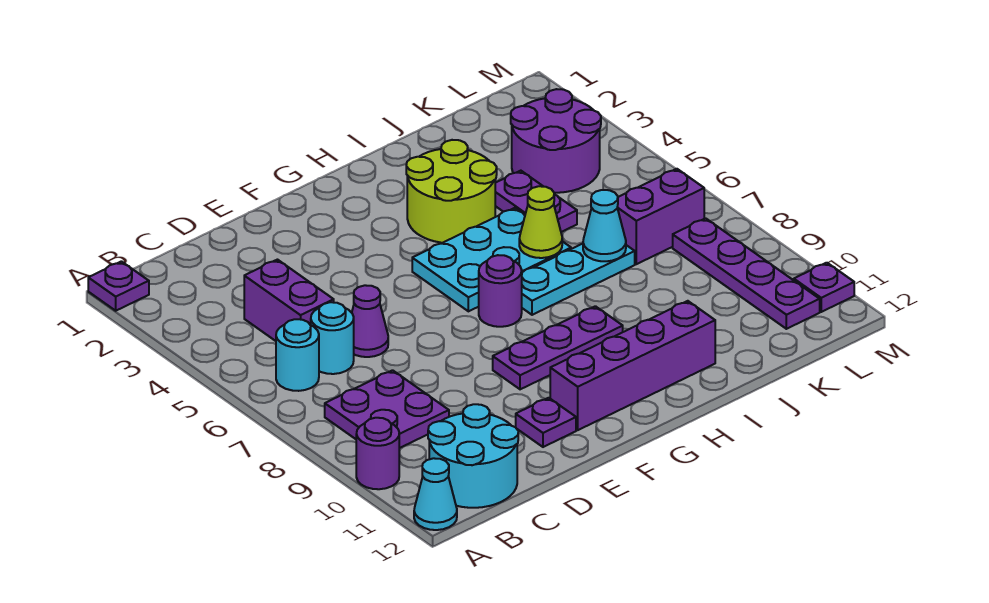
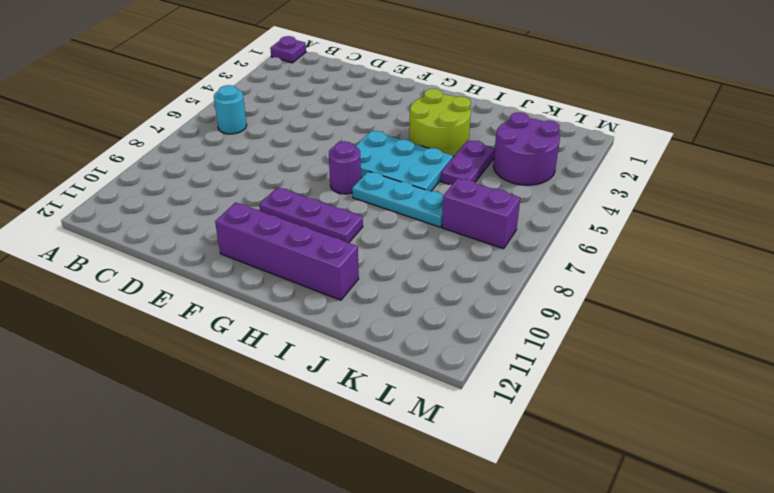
none -> purple round brick A10 level 1
none -> cyan cone A12 level 1
none -> purple plate B8:C9 level 1

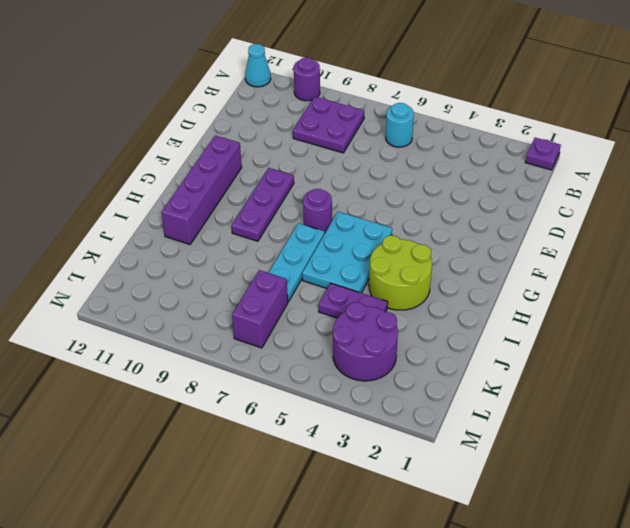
none -> cyan round brick B11:C12 level 1
none -> purple brick C4:C5 level 1
none -> cyan round brick C6 level 1

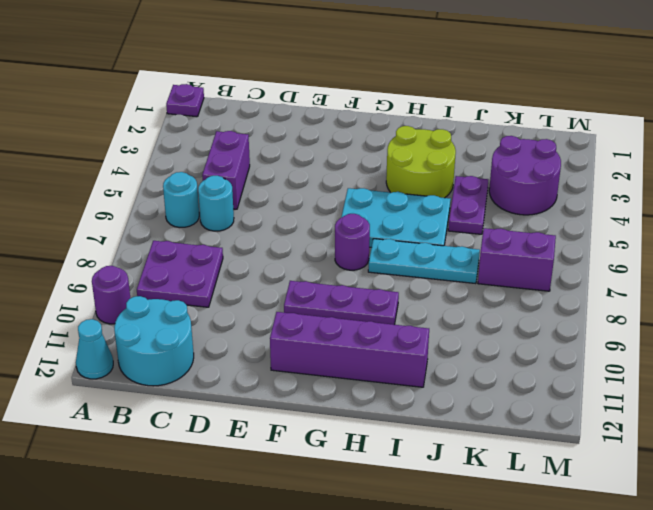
none -> purple cone D6 level 1
none -> purple plate E11 level 1
none -> purple plate L8:L11 level 1

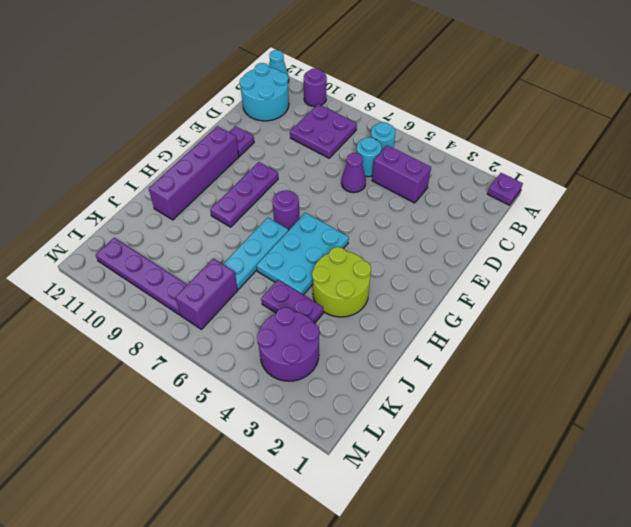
none -> purple plate M11 level 1
none -> lime cone I6 level 2
none -> cyan cone J7 level 2

